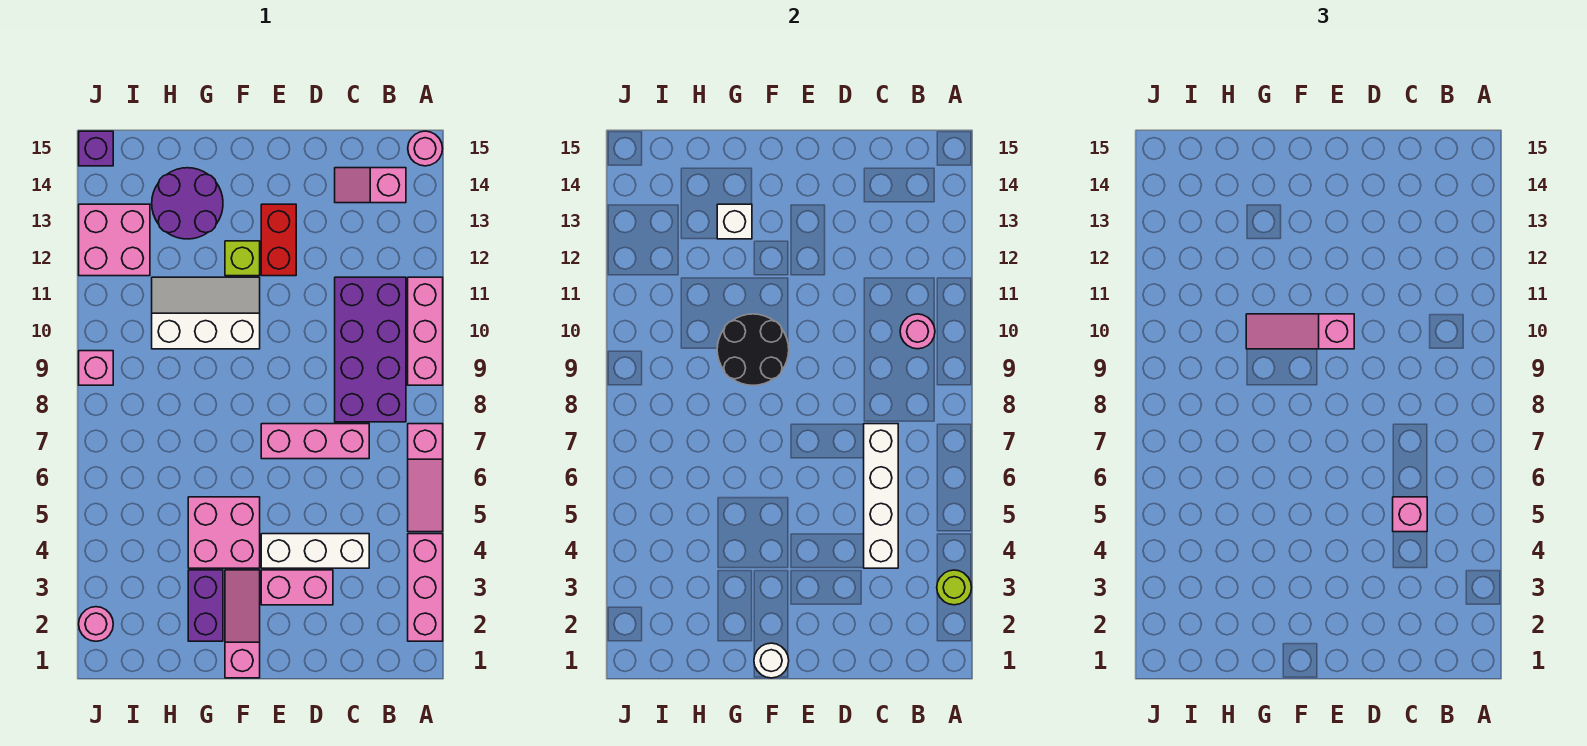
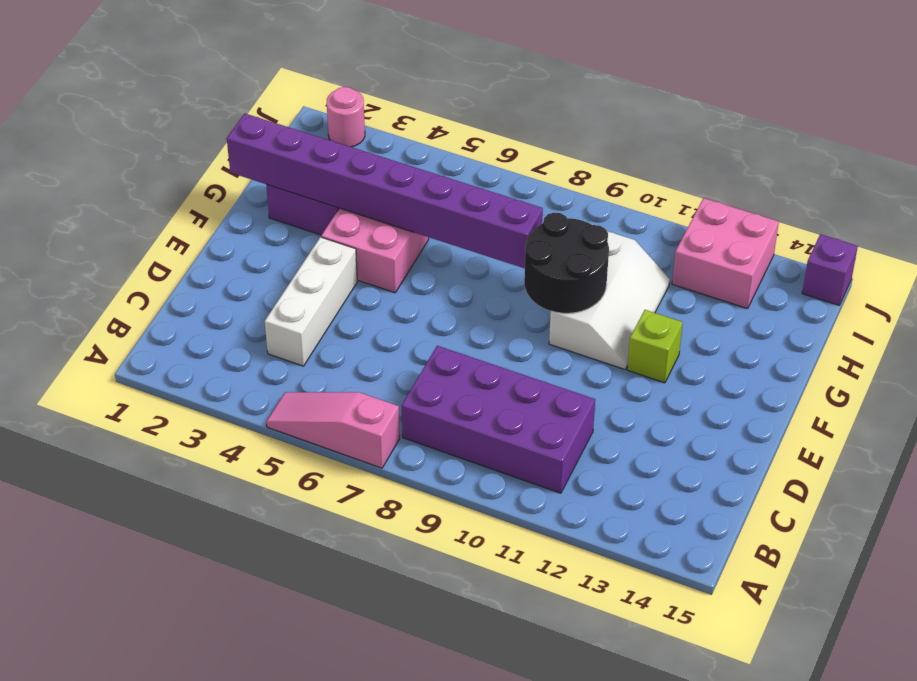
purple brick G1:G8 level 2 -> none
none -> pink brick A2:A4 level 1
none -> pink brick A9:A11 level 1
none -> pink round brick A15 level 1

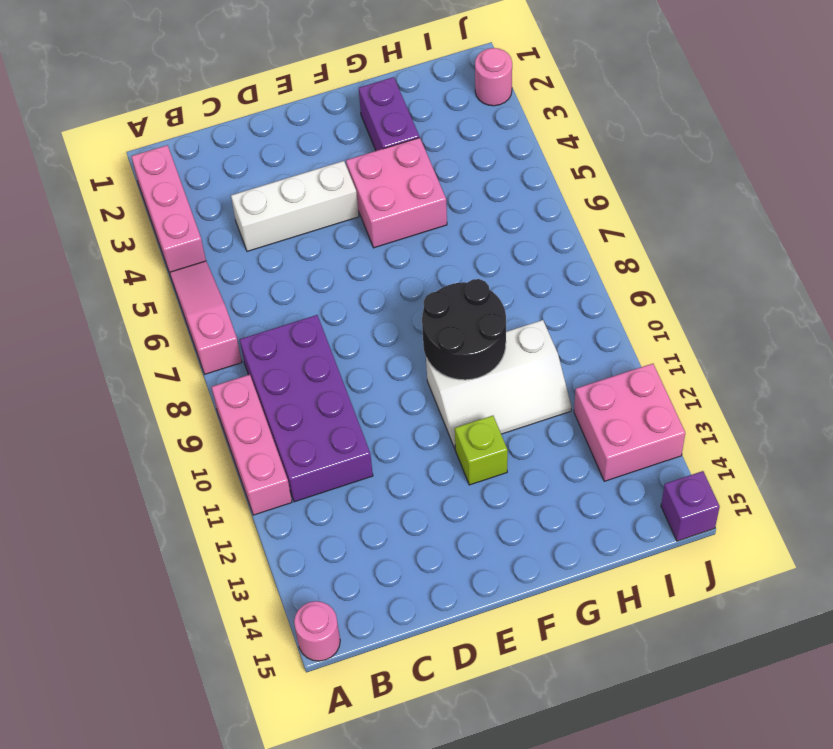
none -> pink slope B14:C14 level 1 top B
none -> pink brick C7:E7 level 1
none -> pink brick D3:E3 level 1

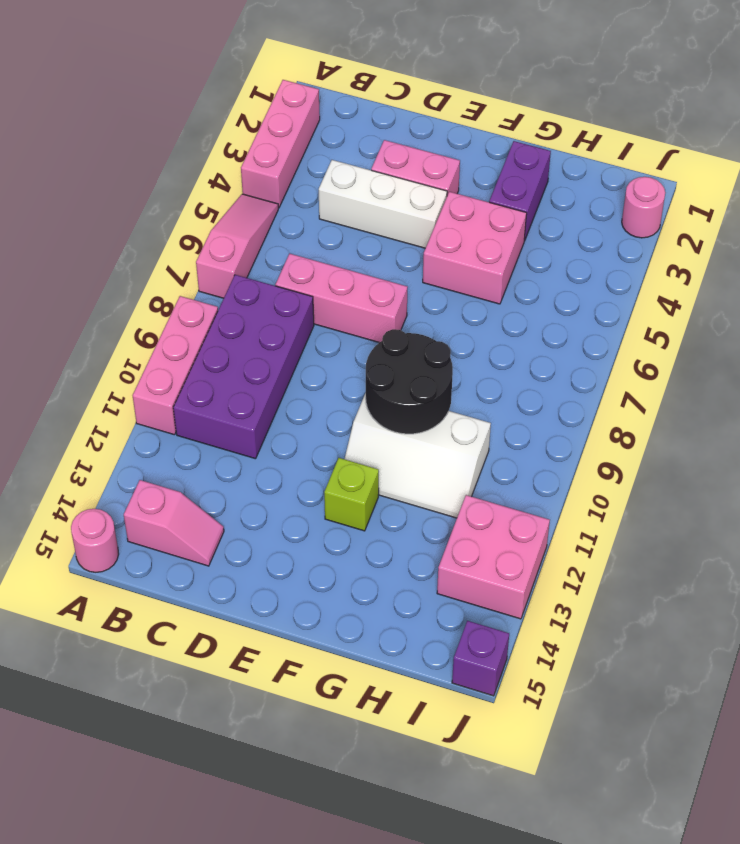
none -> red brick E12:E13 level 1
none -> pink slope F1:F3 level 1 top 1
none -> purple round brick G13:H14 level 1

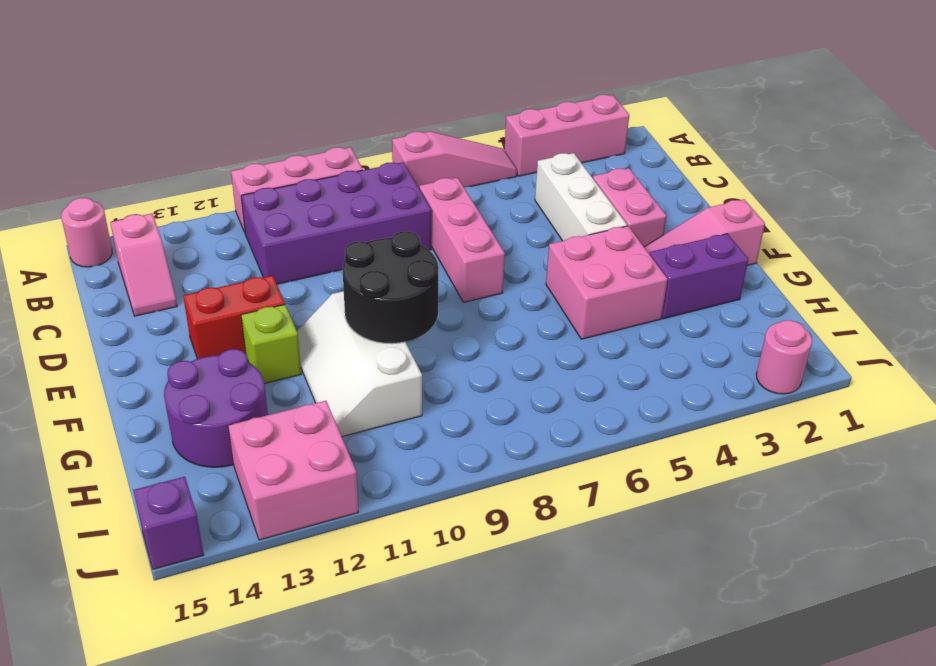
none -> pink brick J9 level 1
none -> lime round brick A3 level 2
none -> pink round brick B10 level 2

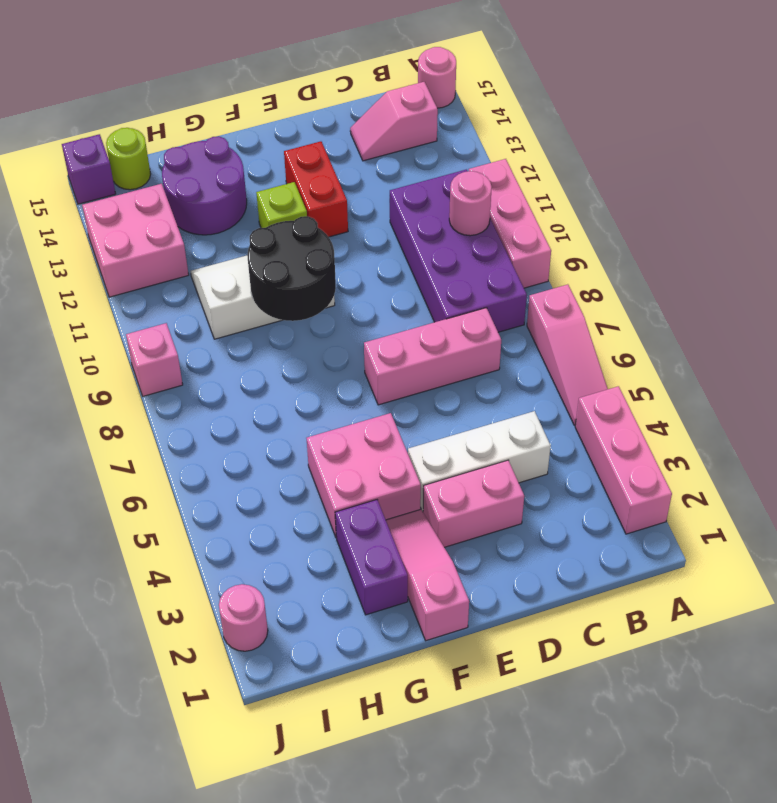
lime round brick I15 level 1 -> lime round brick A3 level 2
none -> white brick C4:C7 level 2
none -> white round brick F1 level 2
none -> white brick G13 level 2

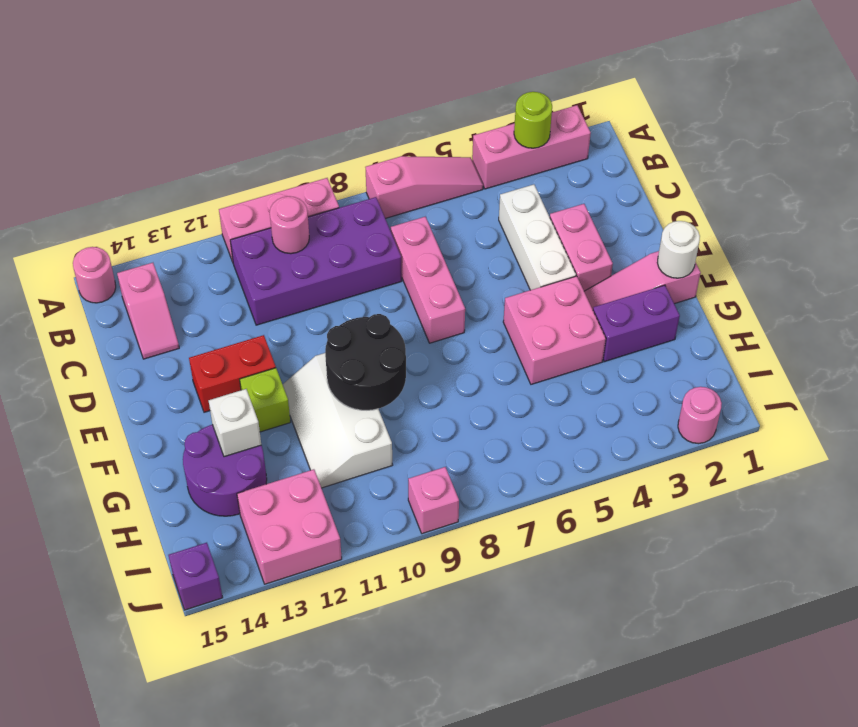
none -> white brick C4:C7 level 2
none -> pink brick C5 level 3
none -> pink slope E10:G10 level 3 top E

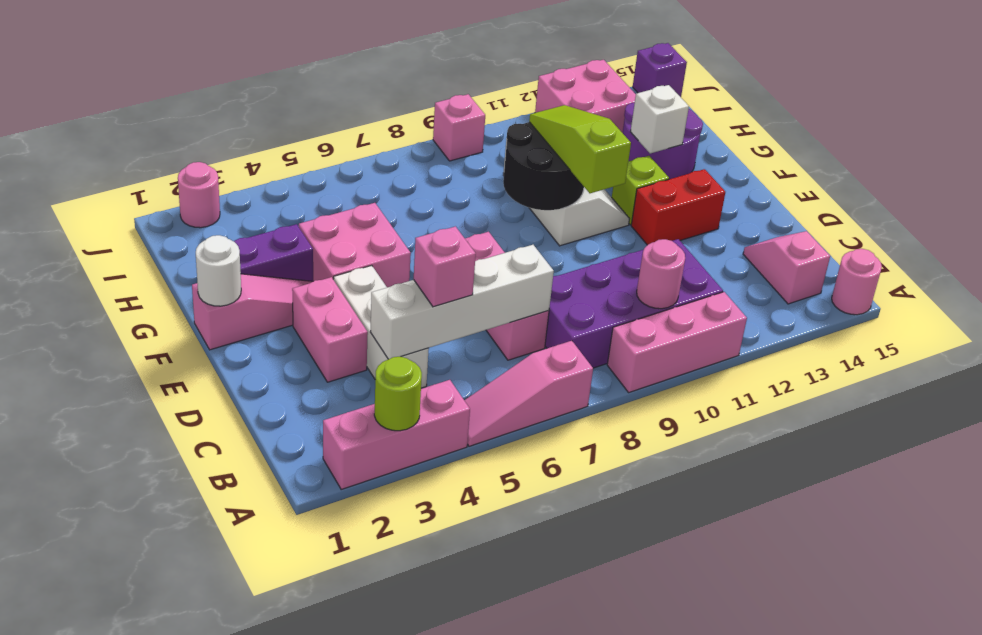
lime slope E10:G10 level 3 top E -> pink slope E10:G10 level 3 top E

